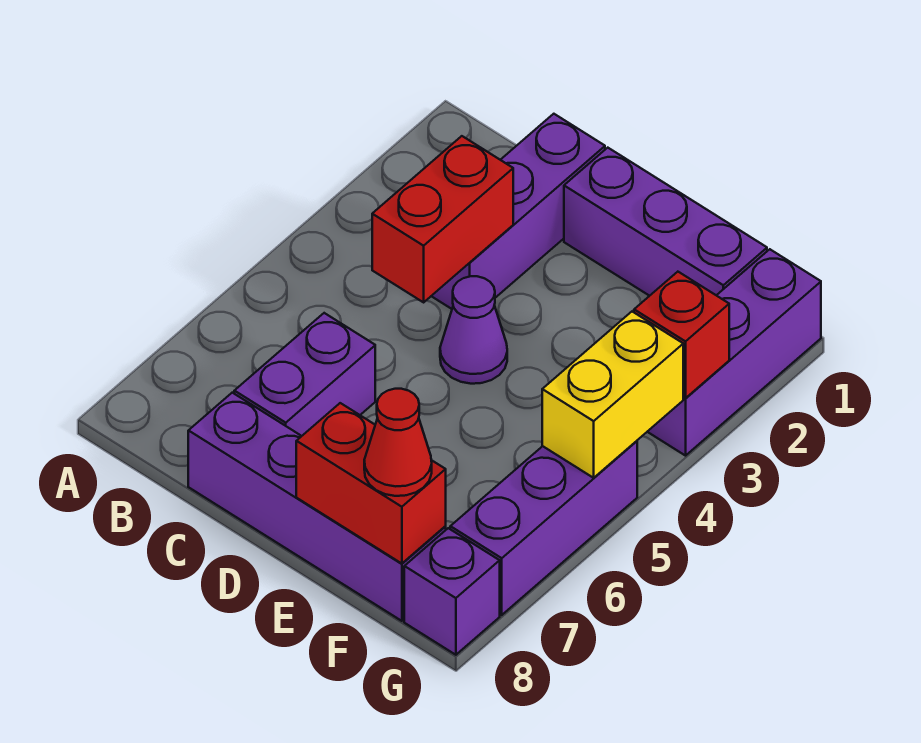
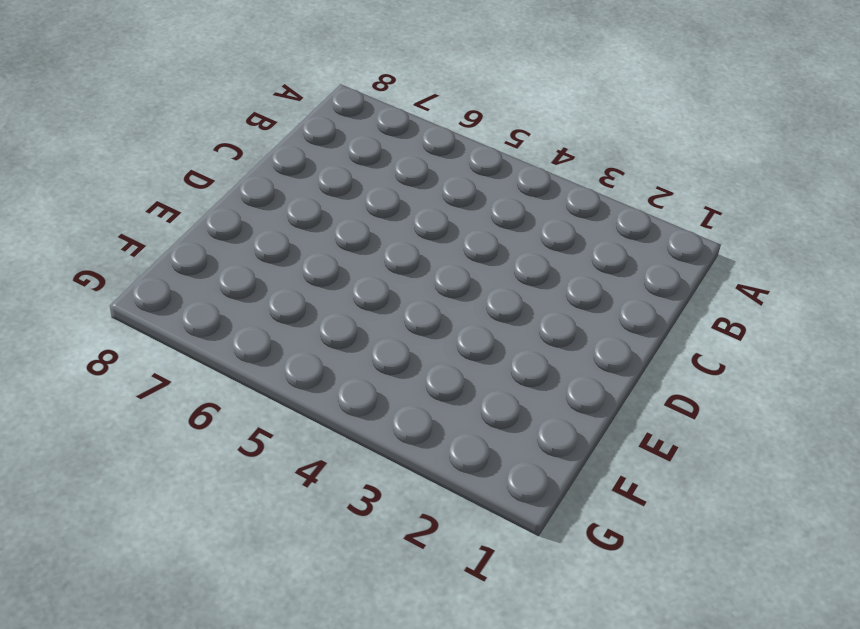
none -> purple brick C1:C3 level 1
none -> purple brick C6:C7 level 1
none -> purple brick C8:F8 level 1

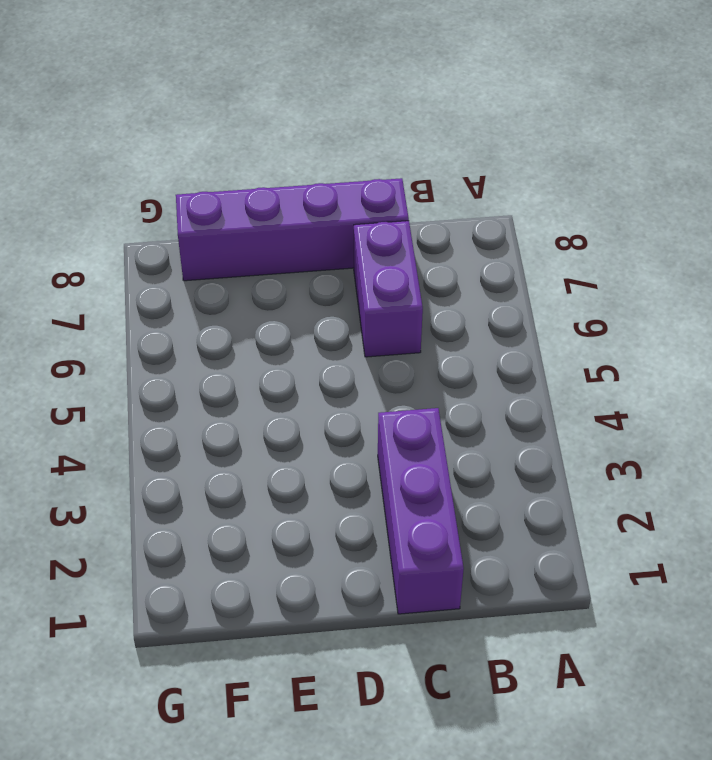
none -> purple brick D1:F1 level 1
none -> purple cone D4 level 1
none -> purple brick G1:G3 level 1

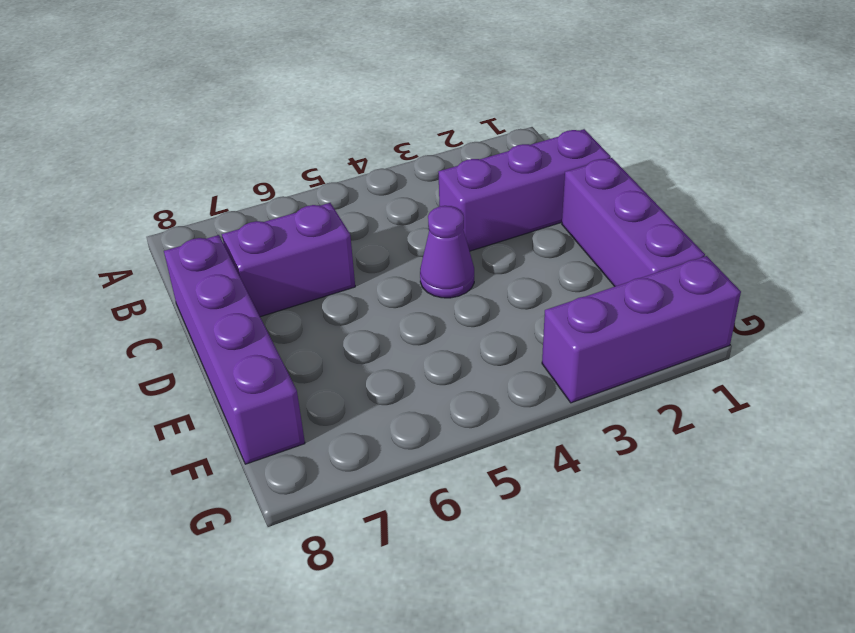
none -> purple brick G5:G7 level 1
none -> purple brick G8 level 1
none -> red brick C3:C4 level 2

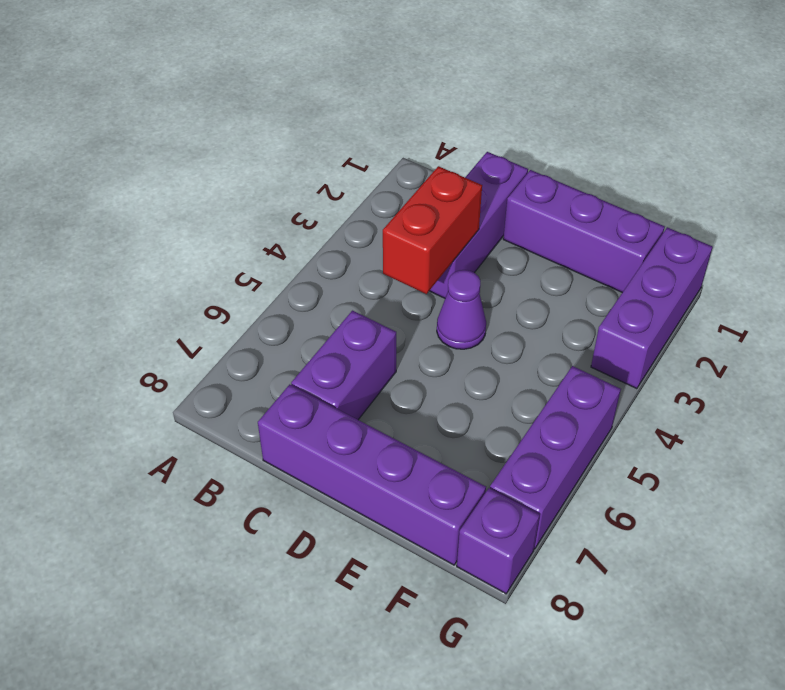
none -> red brick E8:F8 level 2
none -> red brick G3 level 2
none -> yellow brick G4:G5 level 2

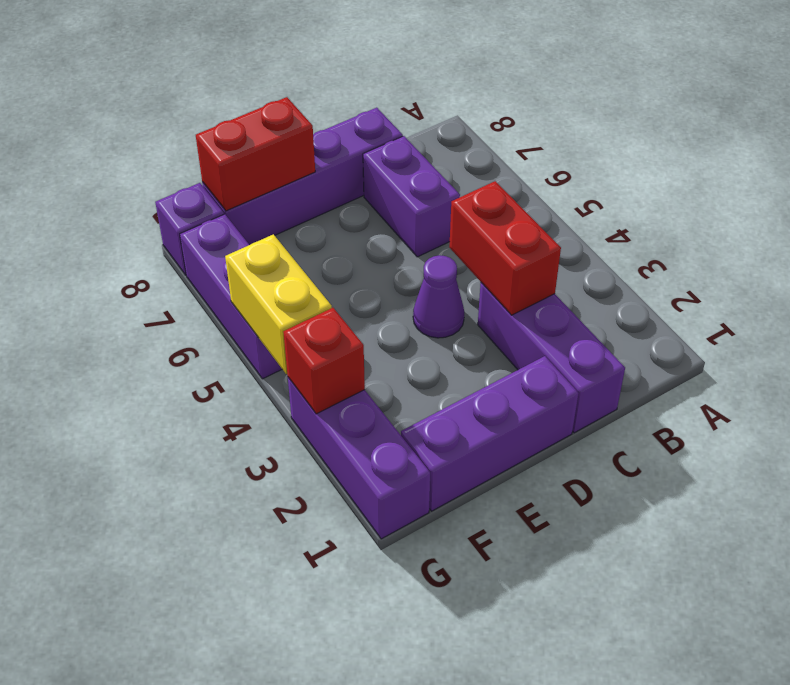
none -> red cone F8 level 3

